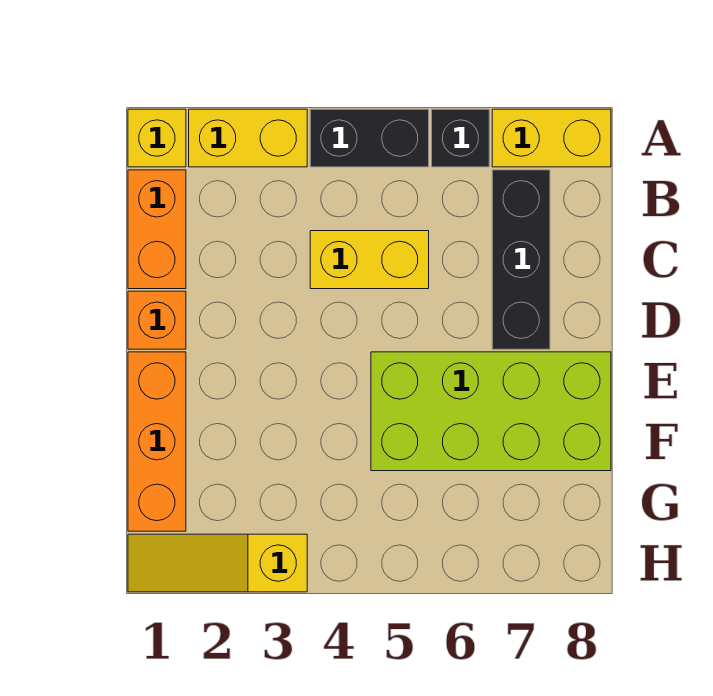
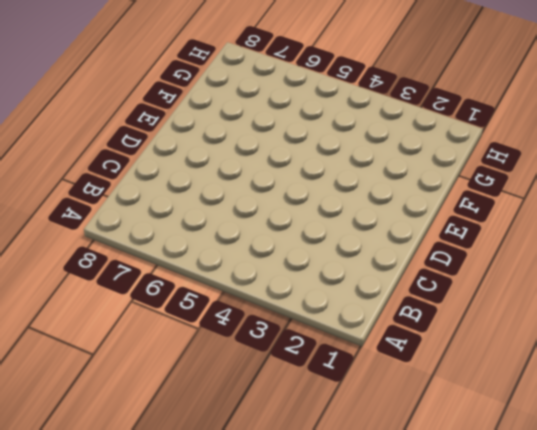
none -> yellow brick A1 level 1
none -> yellow brick A2:A3 level 1
none -> black brick A4:A5 level 1

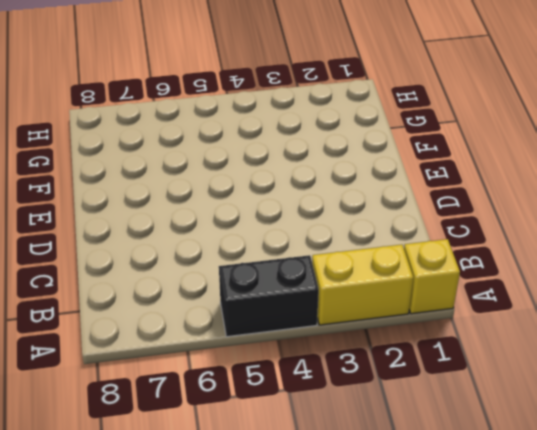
none -> black brick A6 level 1
none -> yellow brick A7:A8 level 1
none -> orange brick B1:C1 level 1

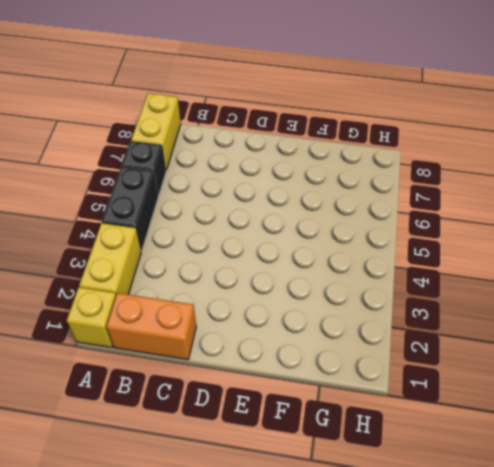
none -> black brick B7:D7 level 1
none -> yellow brick C4:C5 level 1
none -> orange brick D1 level 1

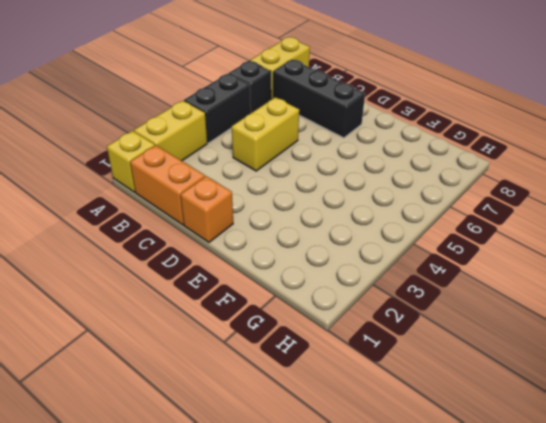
none -> orange brick E1:G1 level 1
none -> lime brick E5:F8 level 1
none -> yellow slope H1:H3 level 1 top 3

